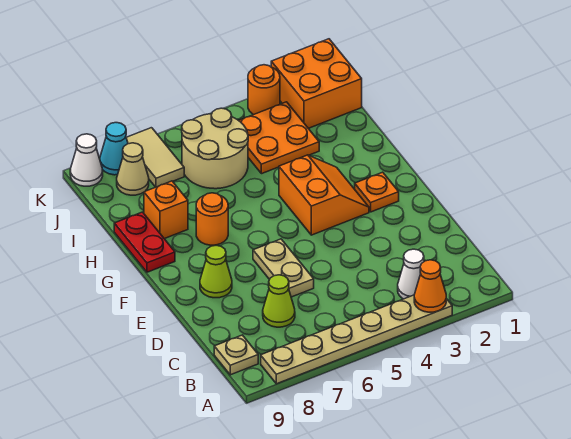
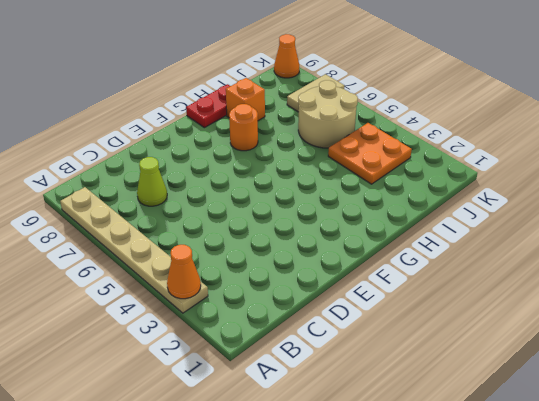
orange cone K9 level 1 -> white cone K9 level 1
none -> white cone B3 level 1
none -> tan plate B9 level 1
none -> tan plate D6:E6 level 1

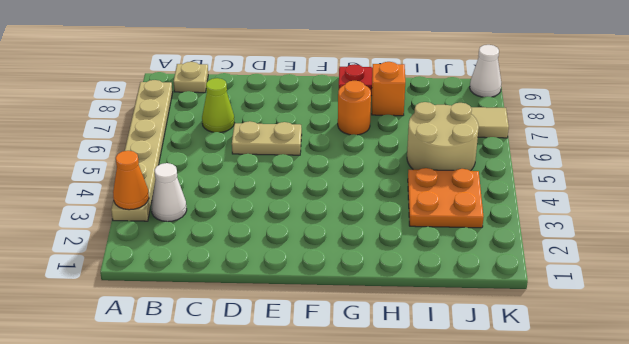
none -> lime cone E8 level 1
none -> orange plate F2 level 1
none -> orange slope F3:G4 level 1 top 4

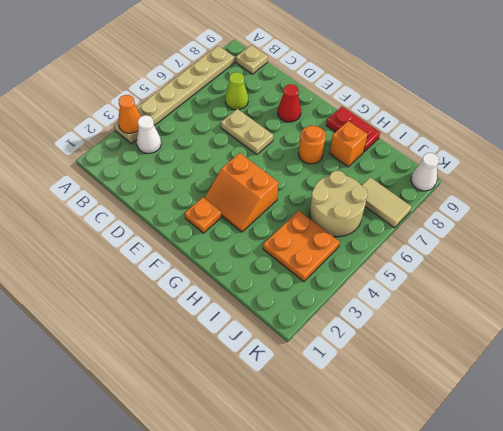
red cone E8 level 1 -> lime cone E8 level 1
none -> orange brick J1:K2 level 1
none -> tan cone J8 level 1
none -> orange round brick K3 level 1

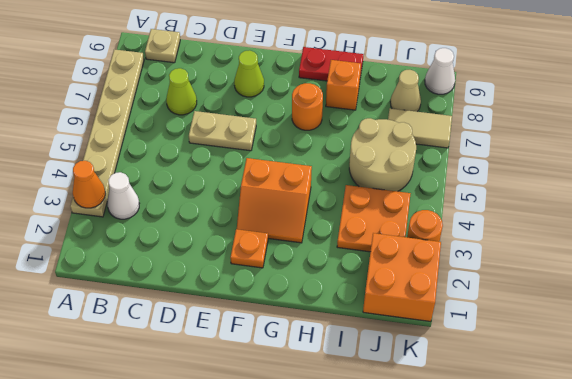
none -> cyan cone K8 level 1

